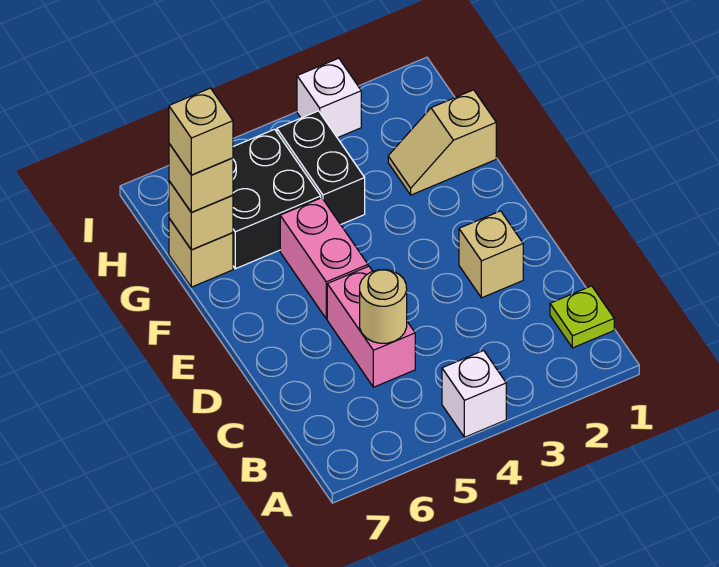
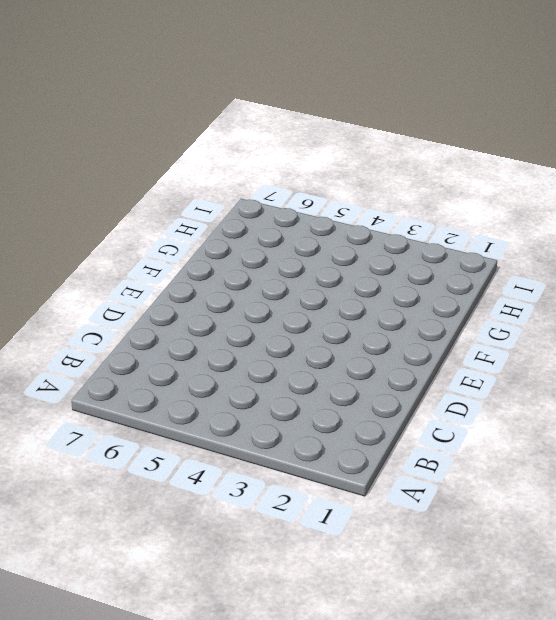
none -> white brick A4 level 1
none -> lime plate B1 level 1
none -> pink brick C5:D5 level 1

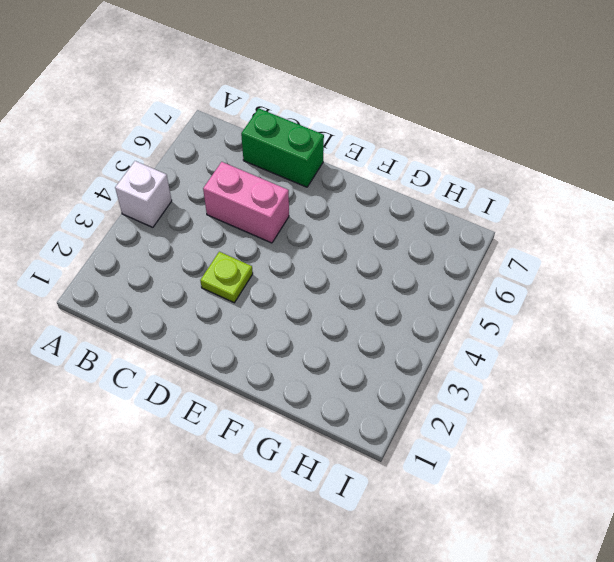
green brick C7:D7 level 1 -> none
lime plate D3 level 1 -> lime plate B1 level 1
none -> tan brick D2 level 1
none -> pink brick E5:F5 level 1
none -> tan slope G1:G2 level 1 top 1

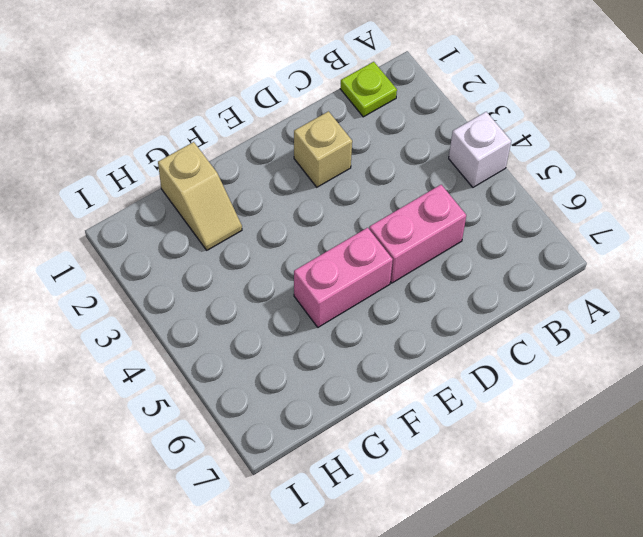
none -> black brick G4:H4 level 1
none -> black brick G5:H6 level 1
none -> tan brick G7 level 1

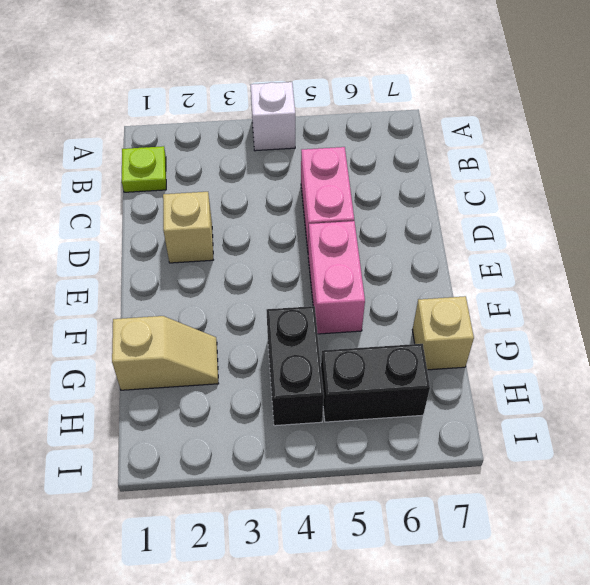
black brick H5:H6 level 1 -> black brick G5:H6 level 1
none -> white brick I3 level 1
none -> tan round brick C5 level 2
none -> tan brick G7 level 2

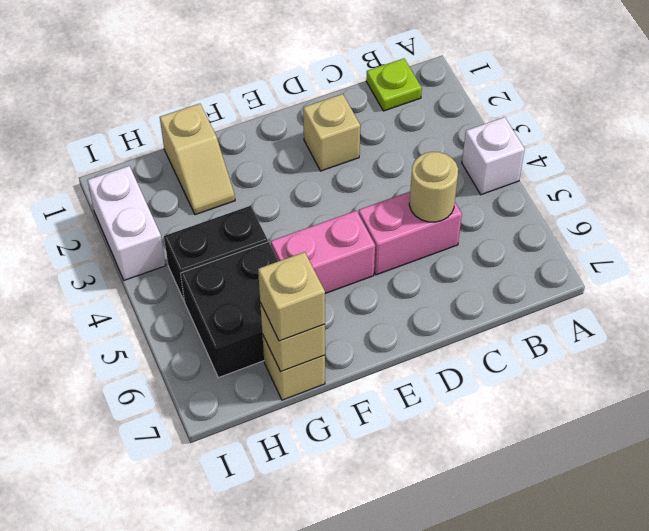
white brick I2:I3 level 1 -> white brick I3 level 1
none -> tan brick G7 level 4

